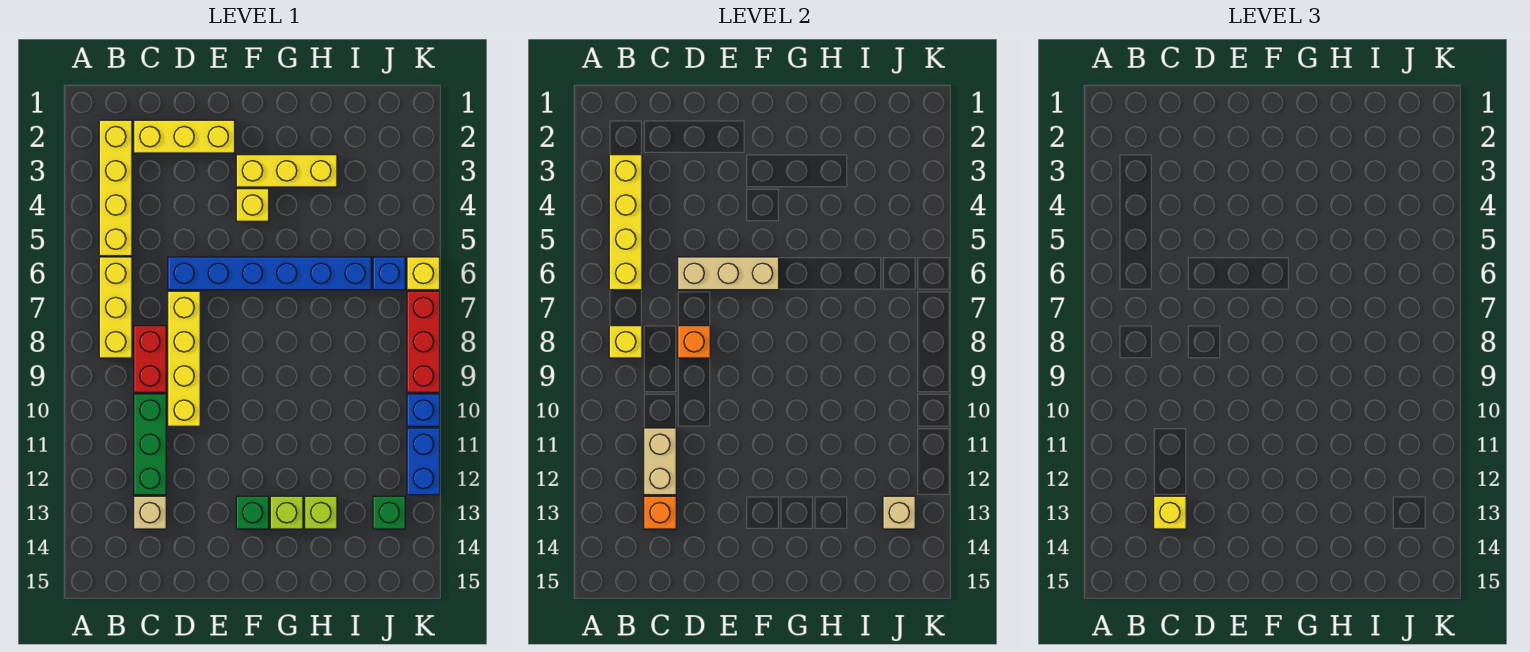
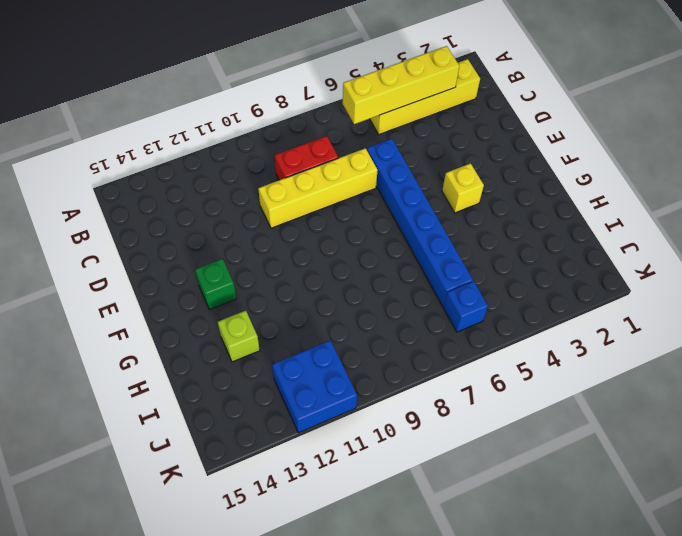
blue brick J11:K12 level 1 -> blue brick K11:K12 level 1
none -> yellow brick B6:B8 level 1
none -> yellow brick C2:E2 level 1
none -> green brick C10:C12 level 1

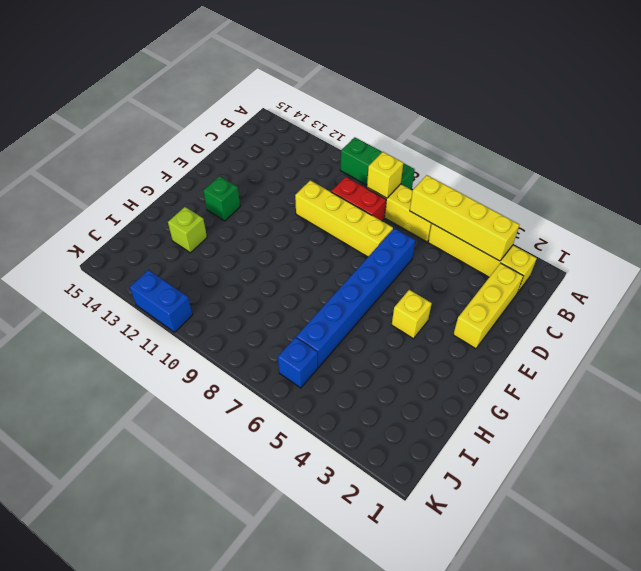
green brick A8:A10 level 1 -> green brick C10:C12 level 1
none -> tan brick C13 level 1
none -> yellow brick F3:H3 level 1
none -> lime brick G13 level 1

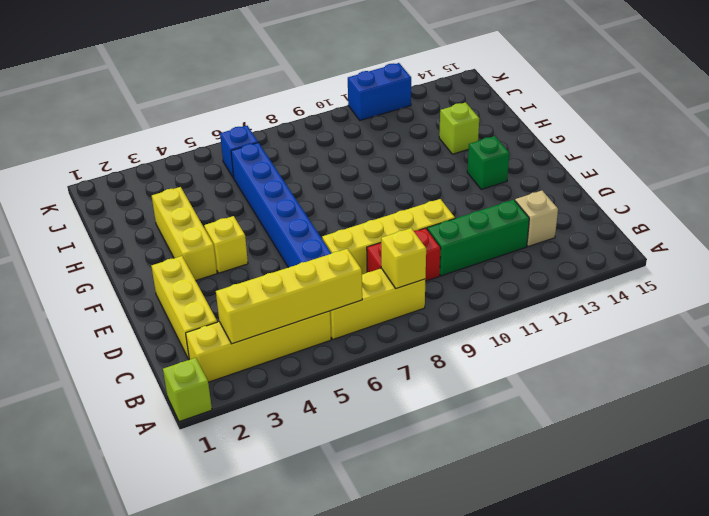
lime brick A1 level 1 -> lime brick G13 level 1
none -> green brick J13 level 1
none -> yellow brick K6 level 1
none -> red brick K7:K9 level 1

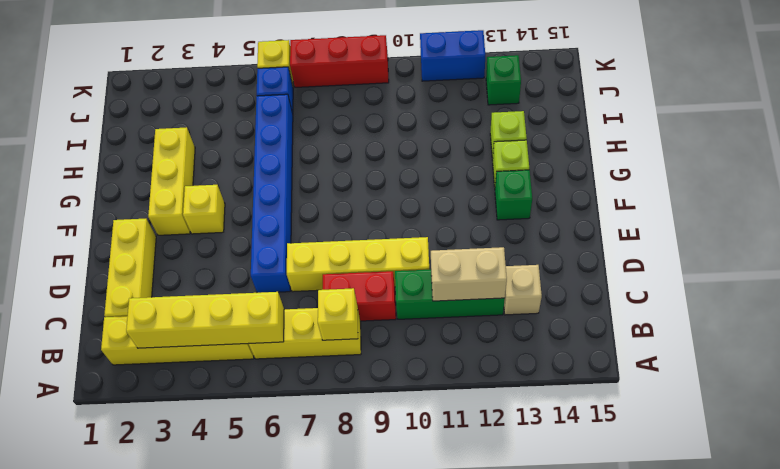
none -> blue brick K10 level 1
none -> orange brick C13 level 2
none -> tan brick D6:F6 level 2

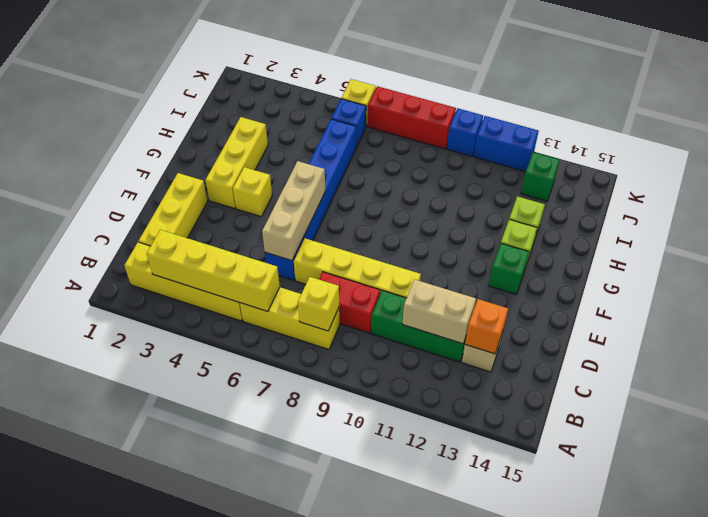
none -> orange brick D8 level 2
none -> tan brick J13 level 2
none -> yellow brick C13 level 3

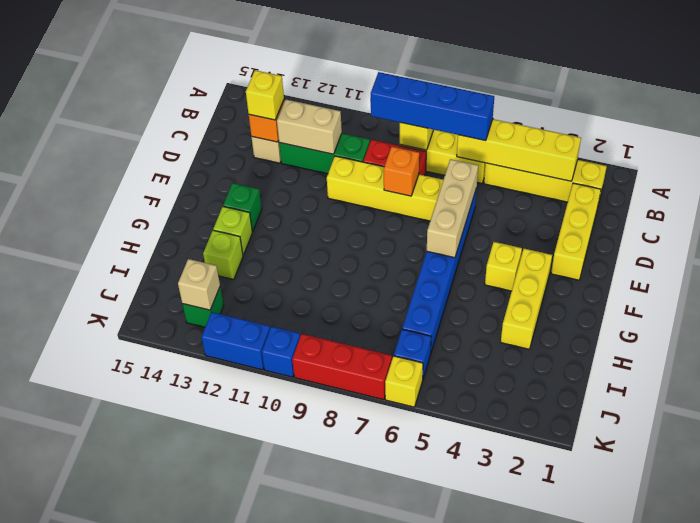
blue brick B6:B9 level 3 -> none

